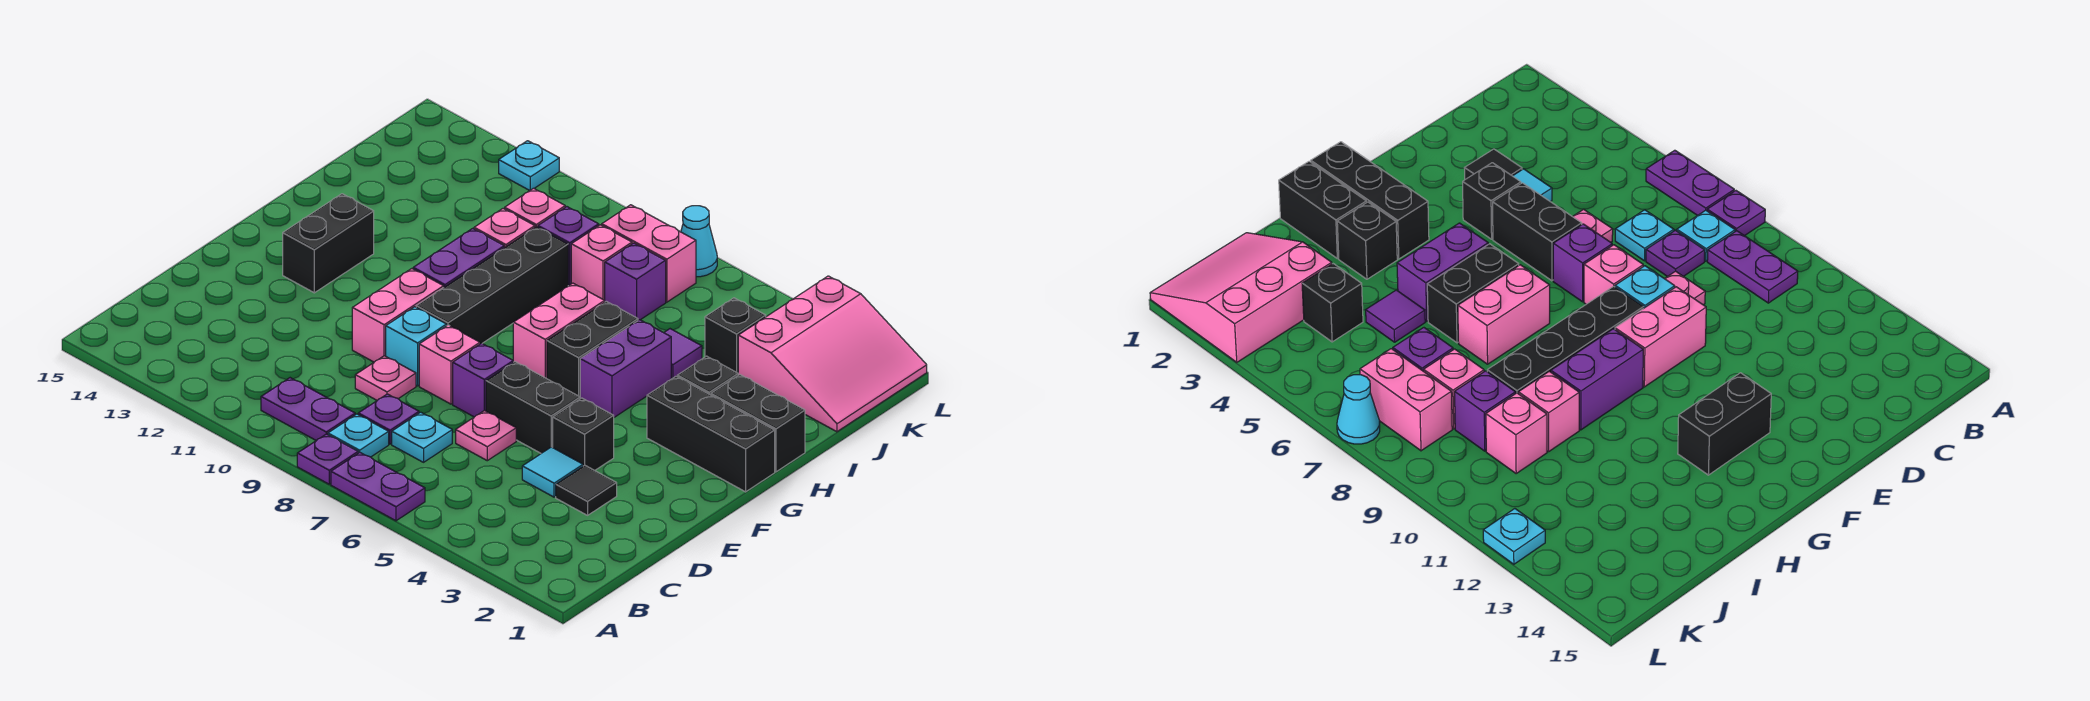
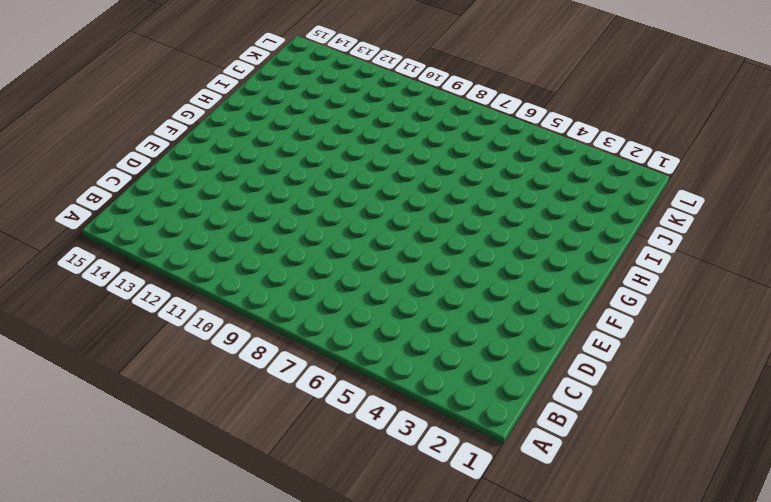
none -> purple plate A6:A7 level 1
none -> purple plate A8 level 1
none -> cyan plate B8 level 1
none -> purple plate B9:B10 level 1

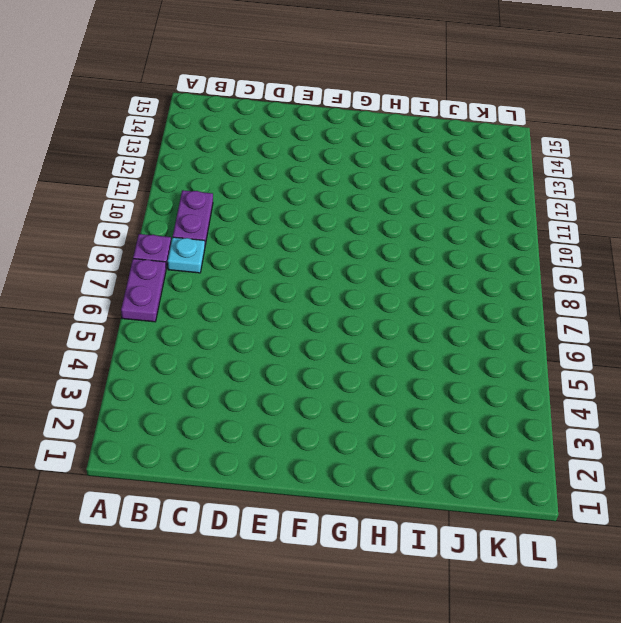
none -> cyan plate C7 level 1
none -> purple plate C8 level 1
none -> black tile D3 level 1
none -> cyan tile D4 level 1

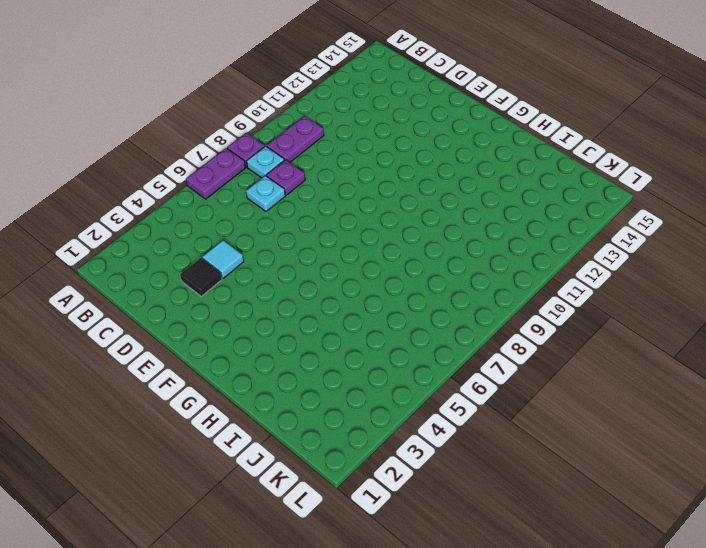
none -> pink plate D6 level 1
none -> pink plate D9 level 1
none -> black brick E4 level 1
none -> black brick E5:E6 level 1

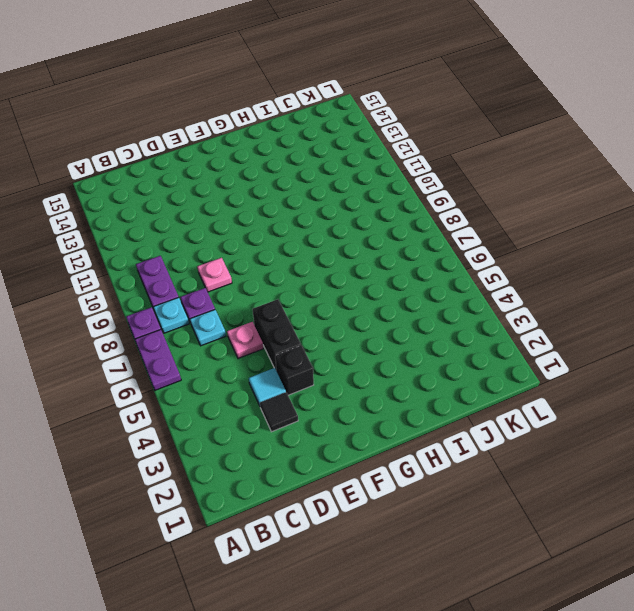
none -> purple brick E7 level 1
none -> pink brick E8 level 1
none -> cyan brick E9 level 1
none -> pink brick E10:F10 level 1

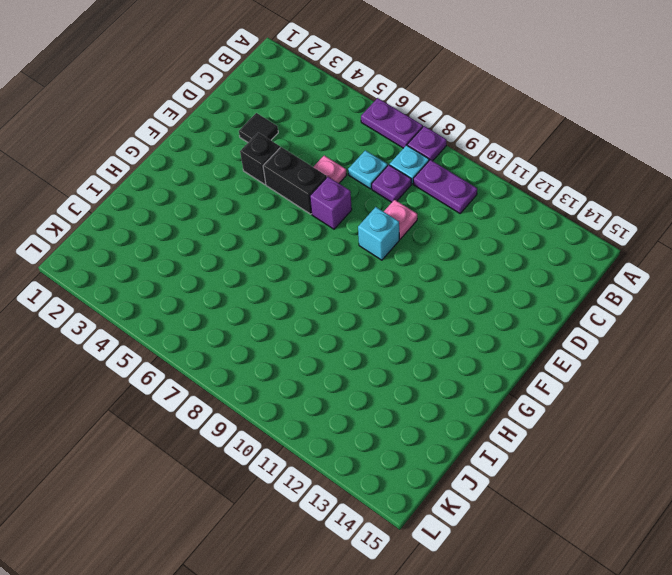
none -> cyan tile D4 level 1
none -> pink brick E8 level 1
none -> pink brick E10:F10 level 1
none -> black brick F9:I9 level 1

